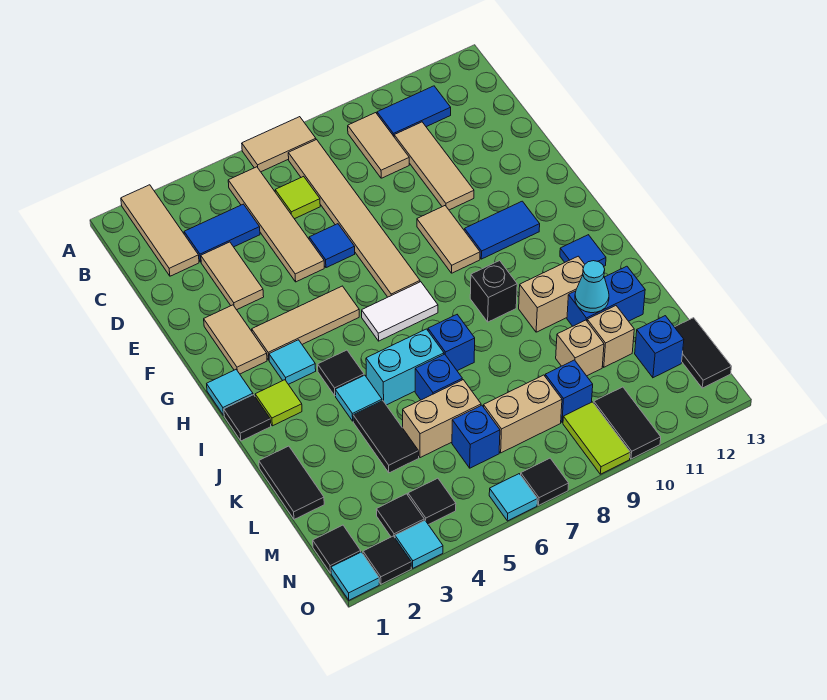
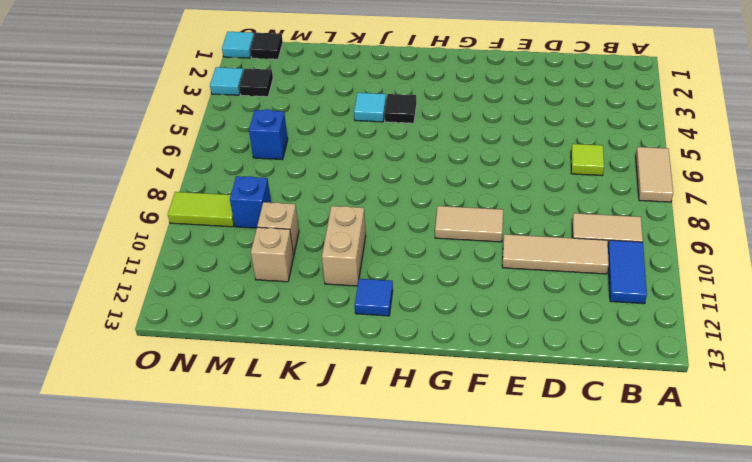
none -> tan tile A2:C2 level 1
none -> tan tile B5:E5 level 1
none -> tan tile B7:G7 level 1
none -> blue tile C3:C4 level 1

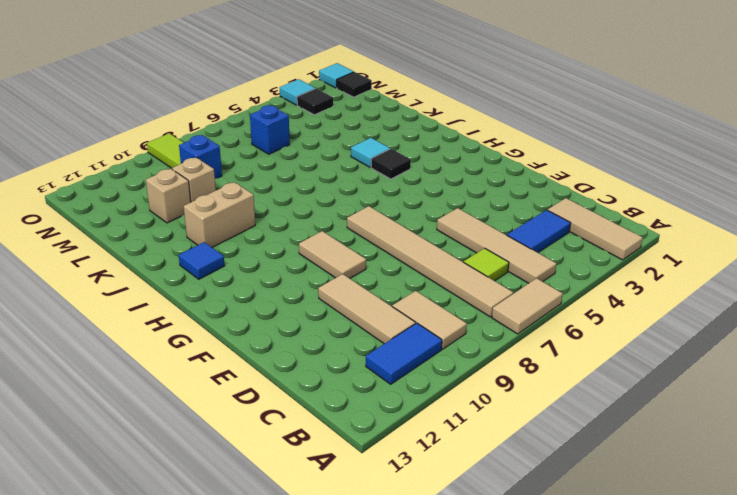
none -> tan tile D3:E3 level 1
none -> blue tile E6 level 1
none -> tan tile F2:G2 level 1
none -> tan tile G3:G5 level 1

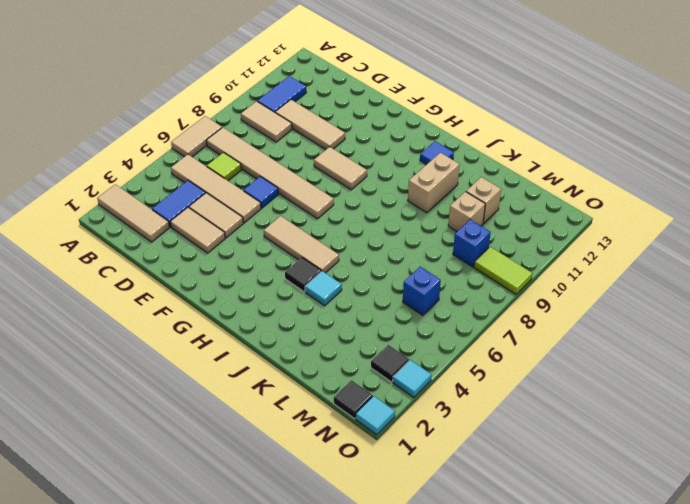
tan tile D4:E4 level 1 -> tan tile F2:G2 level 1
tan tile G5:I5 level 1 -> tan tile G3:G5 level 1
none -> blue tile G10:G11 level 1
none -> cyan tile H1 level 1
none -> cyan tile H3 level 1
none -> white tile H6:H7 level 1

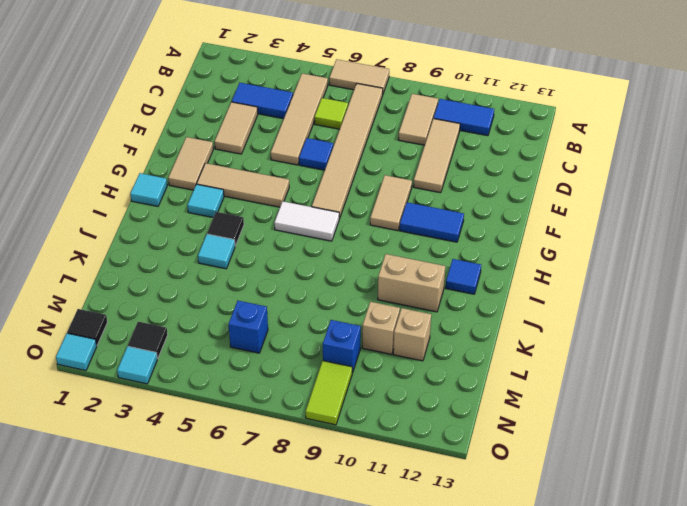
none -> tan tile A2:C2 level 1
none -> black tile I1 level 1
none -> lime tile I2 level 1
none -> black brick I9 level 1

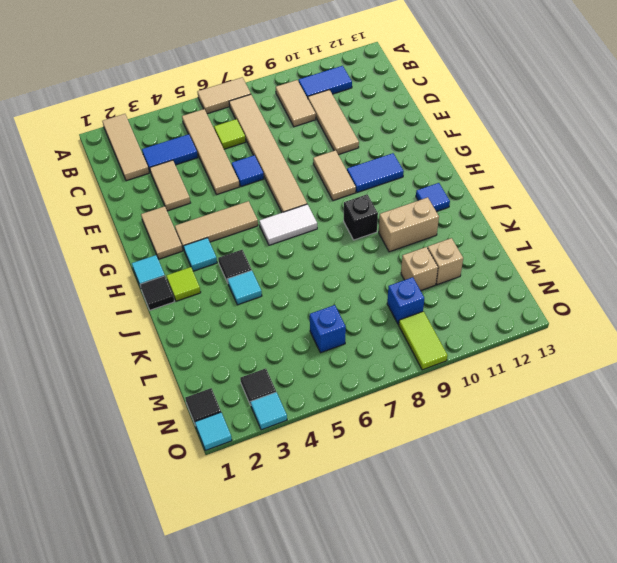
none -> cyan brick J5:J6 level 1
none -> blue brick J7 level 1
none -> black tile K1:L1 level 1
none -> black tile K4:L4 level 1

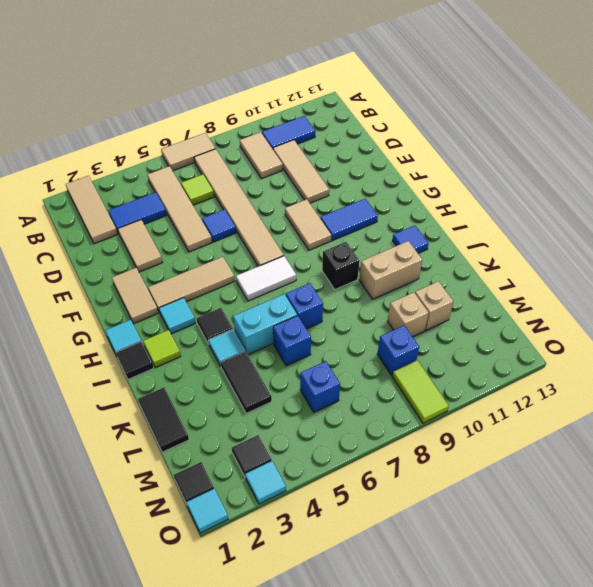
none -> blue brick K11:K12 level 1
none -> tan brick L5:L6 level 1
none -> tan brick M7:M8 level 1
none -> blue brick M12 level 1

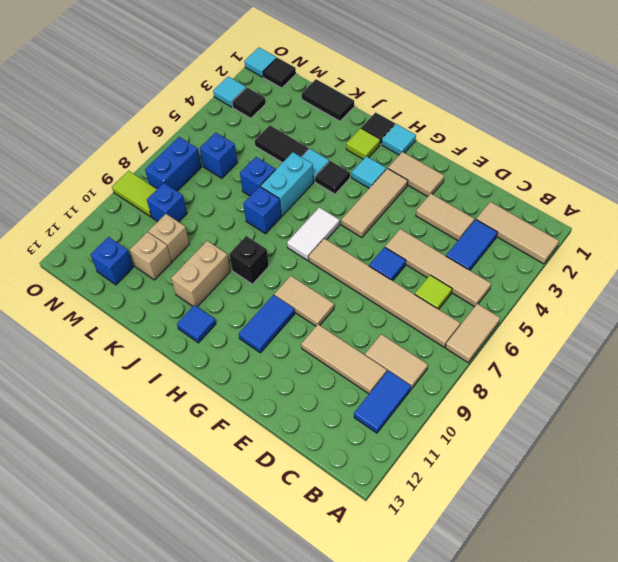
blue brick N7:N8 level 1 -> blue brick K11:K12 level 1
none -> tan brick L5:L6 level 1
none -> tan brick M7:M8 level 1
none -> black tile M13:N13 level 1
none -> black tile N4 level 1

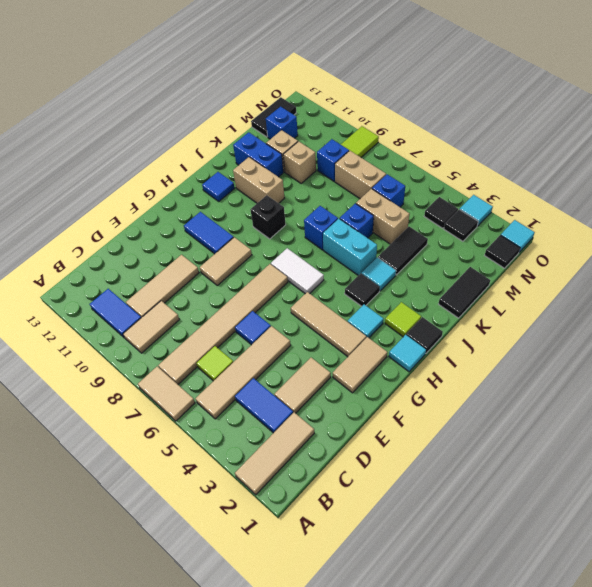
none -> black tile N10:O10 level 1
none -> black tile O2 level 1
none -> cyan tile O6 level 1
none -> black tile O7 level 1

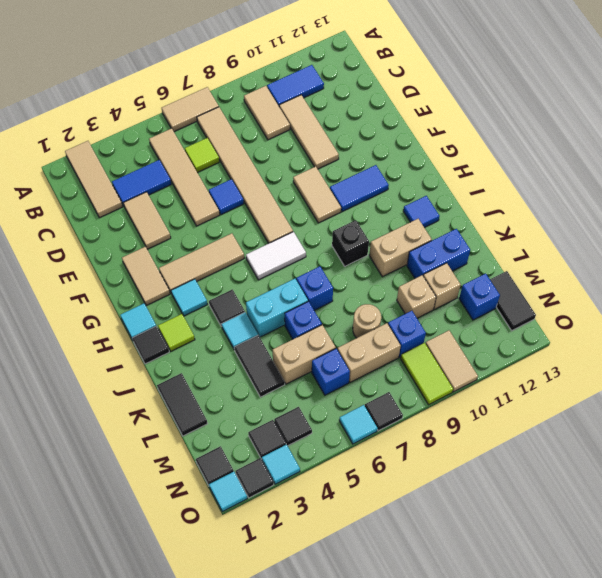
tan round brick L8 level 1 -> none
tan tile N10:O10 level 1 -> black tile N10:O10 level 1
none -> cyan cone K11 level 2

